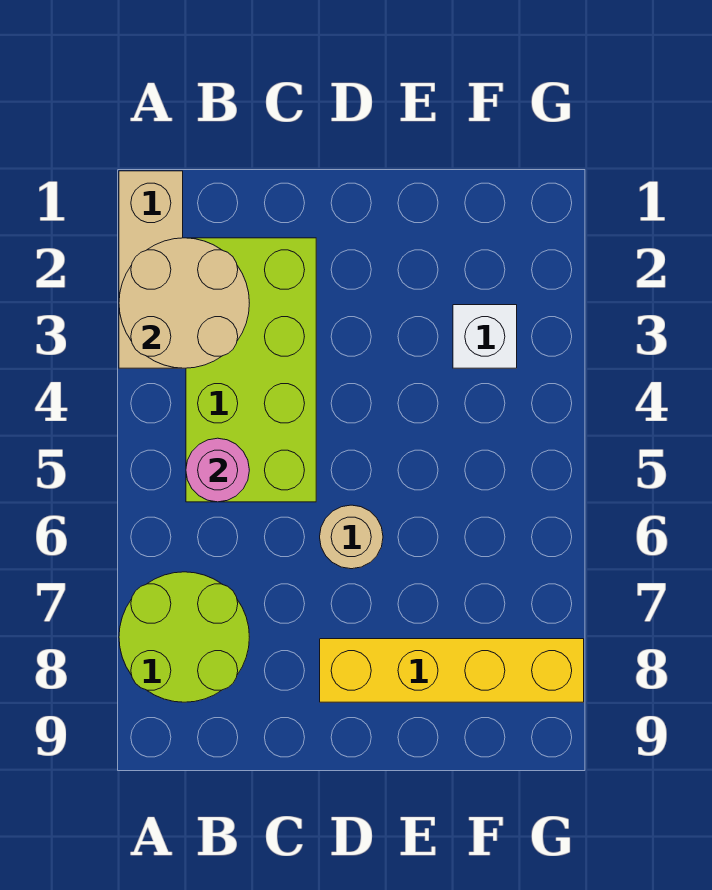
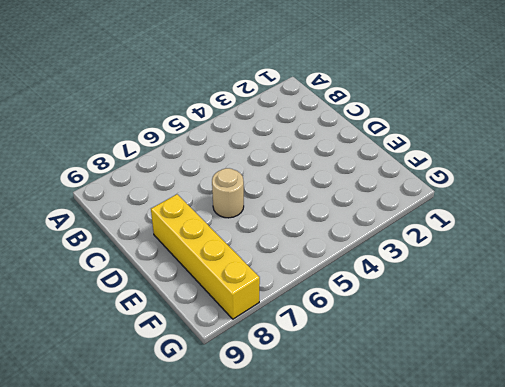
none -> tan brick A1:A3 level 1
none -> lime round brick A7:B8 level 1

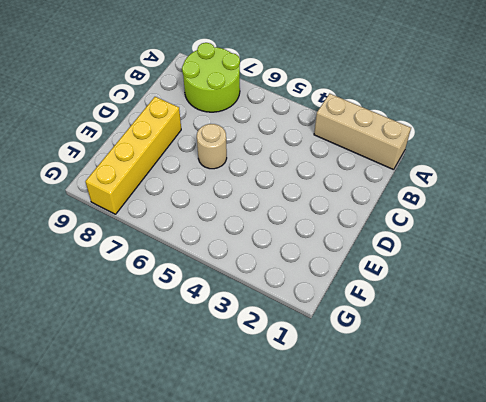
none -> lime brick B2:C5 level 1
none -> white brick F3 level 1

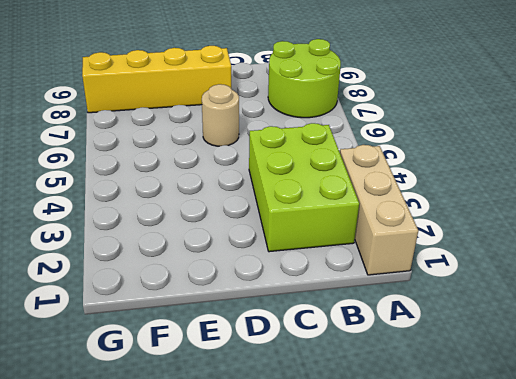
lime brick B2:C4 level 1 -> lime brick B2:C5 level 1
none -> white brick F3 level 1
none -> tan round brick A2:B3 level 2

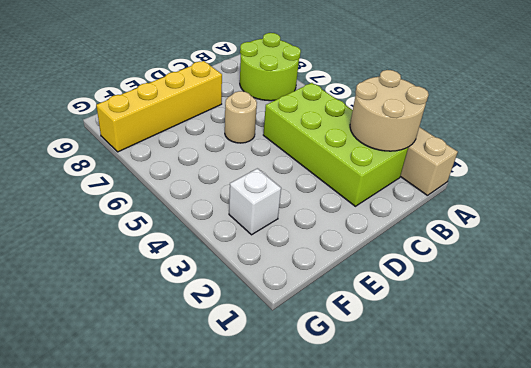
none -> pink round brick B5 level 2

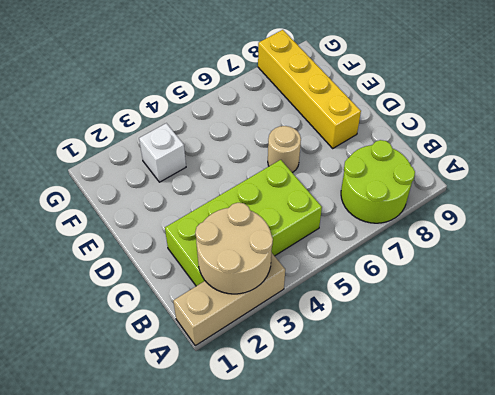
none -> pink round brick B5 level 2

